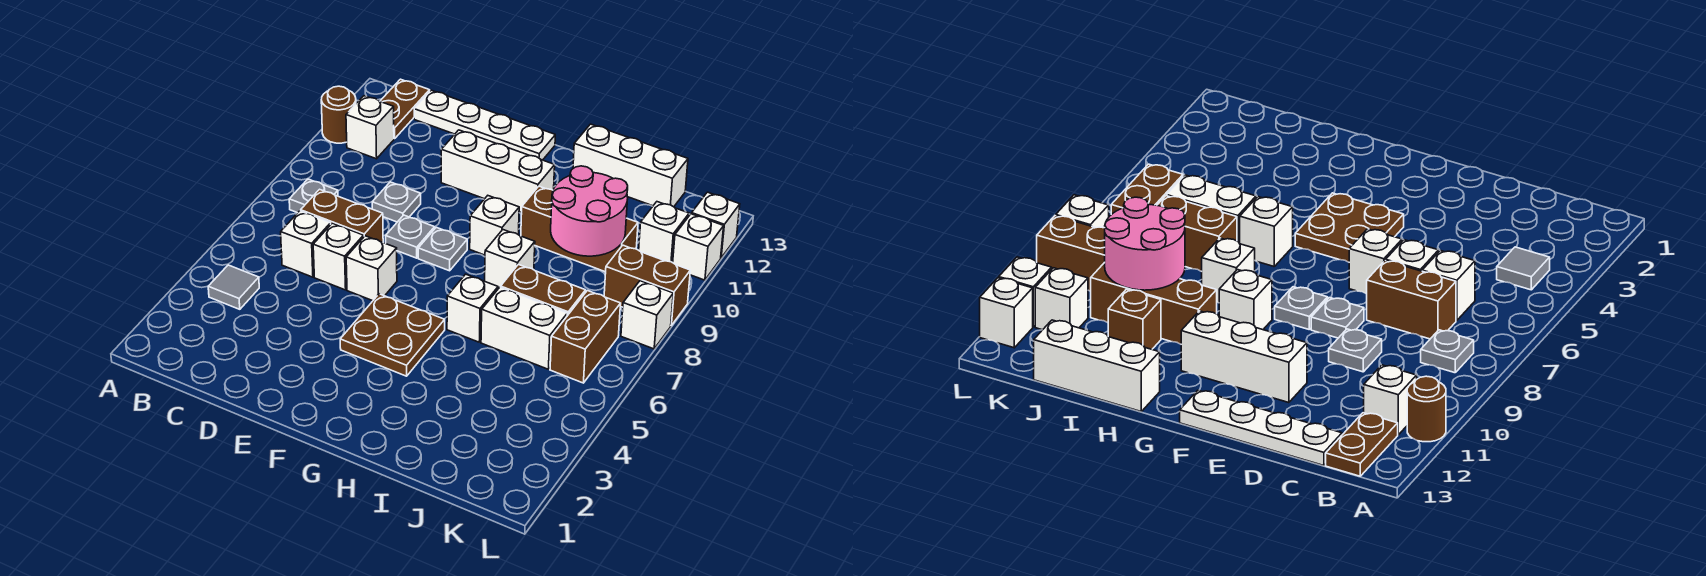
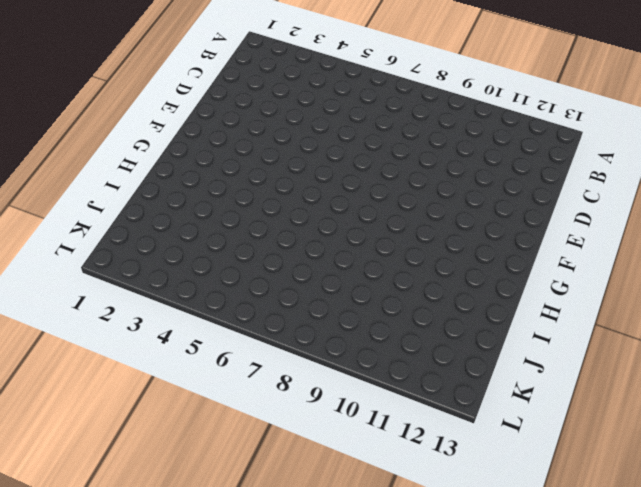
none -> brown round brick A11 level 1
none -> grey tile B4 level 1
none -> grey plate B8 level 1
none -> white brick B11 level 1

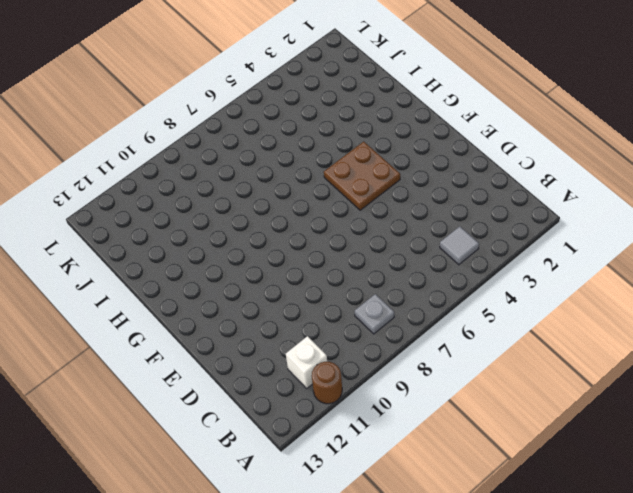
none -> brown plate B12:B13 level 1
none -> white brick C6 level 1
none -> brown brick C7:D7 level 1
none -> white plate C13:F13 level 1

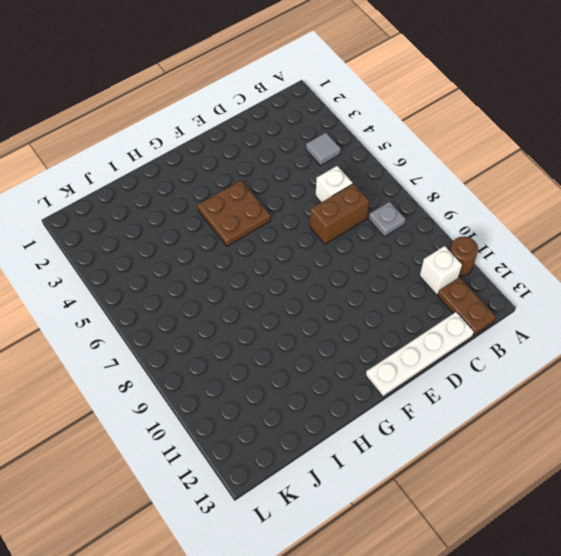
none -> white brick D6 level 1
none -> grey plate D9 level 1
none -> white brick E6 level 1
none -> grey plate E8 level 1

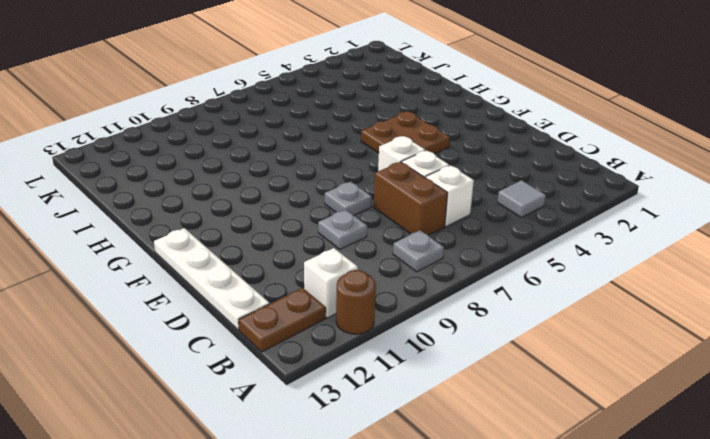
none -> white brick E11:G11 level 1
none -> grey plate F8 level 1
none -> white brick G9 level 1
none -> white brick H6 level 1

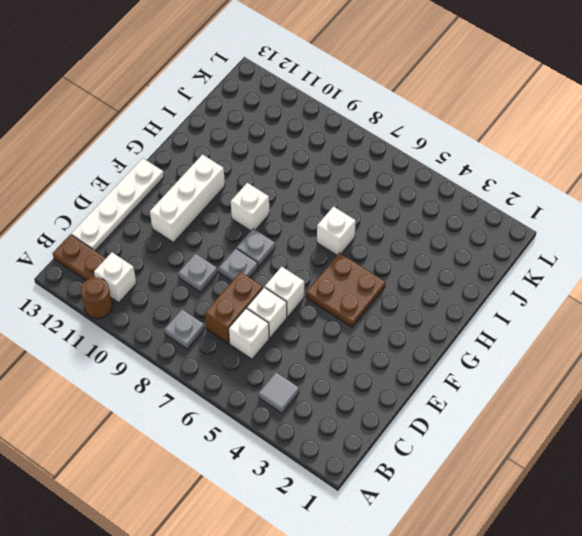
none -> white brick H8 level 1
none -> brown brick H10:J10 level 1
none -> white brick H13:J13 level 1
none -> white brick I6:J6 level 1

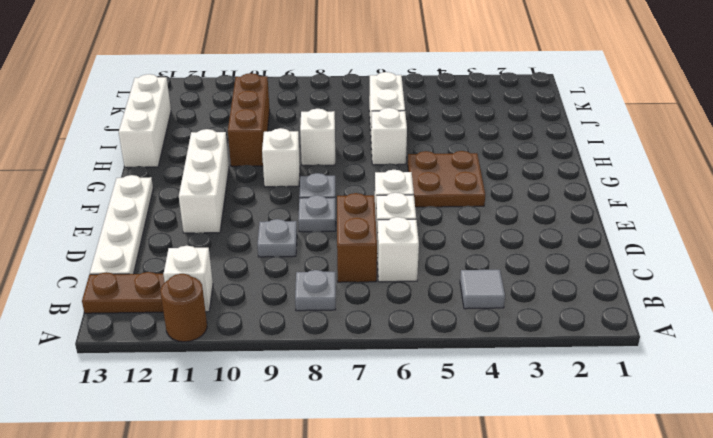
none -> brown brick I7:J7 level 1
none -> brown brick I11 level 1
none -> brown brick K6:K7 level 1
none -> brown brick K9:L9 level 1

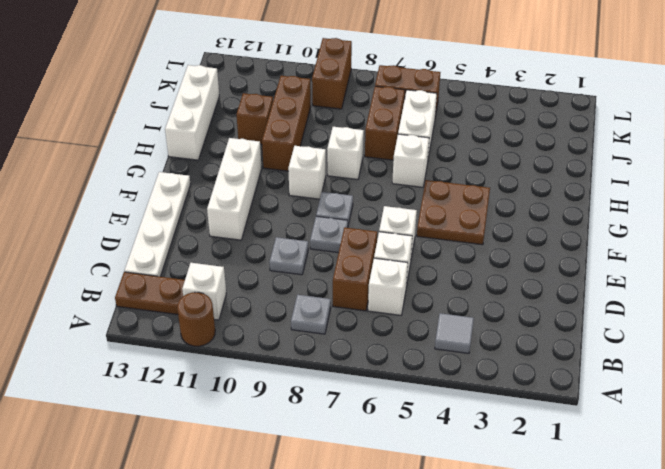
none -> white brick K11 level 1
none -> white brick L8 level 1
none -> white brick L11 level 1
none -> white brick L12 level 1

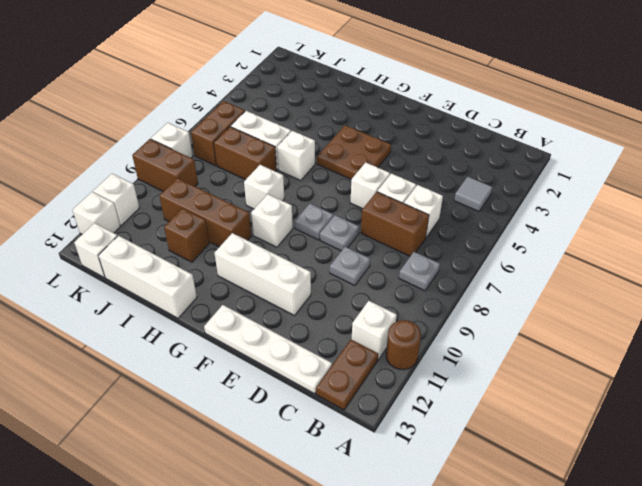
white brick K13 level 1 -> white brick K11 level 1
none -> pink round brick I9:J10 level 2

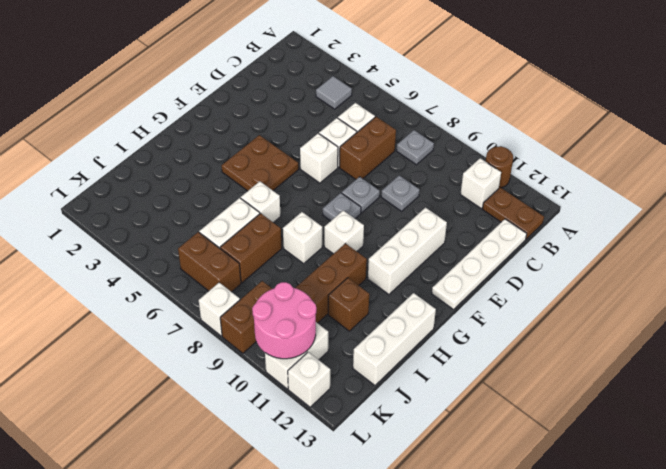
pink round brick K10:L11 level 2 -> pink round brick I9:J10 level 2

